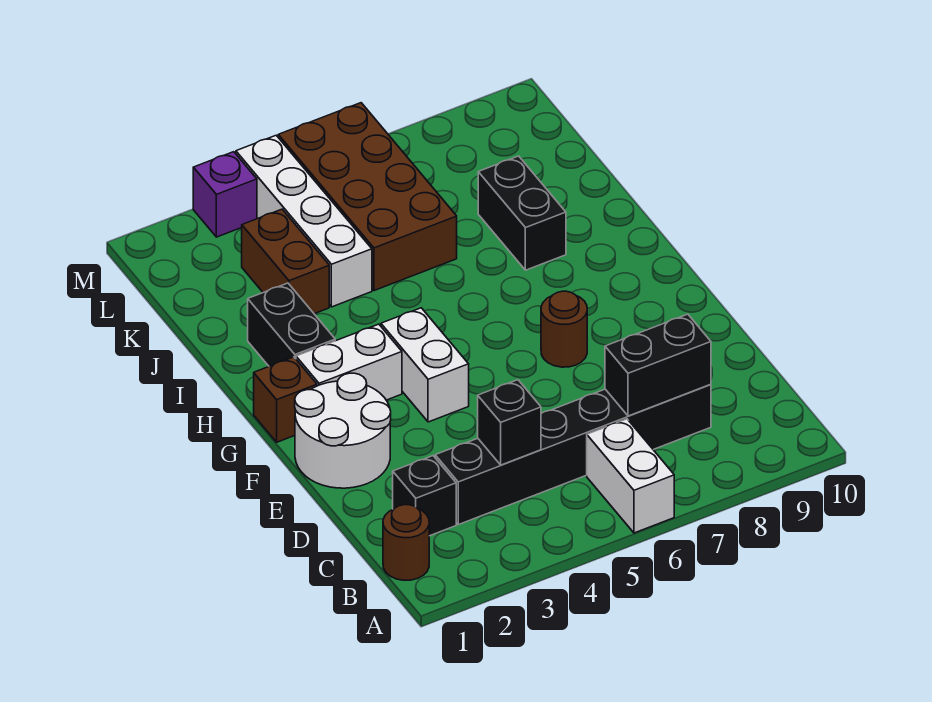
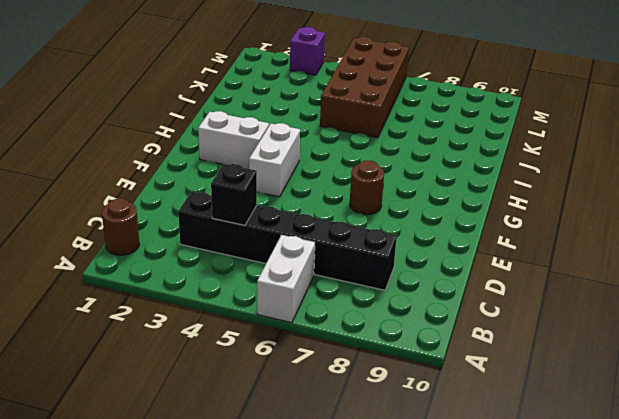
none -> black brick C2 level 1
none -> white round brick E1:F2 level 1
none -> brown brick G1 level 1

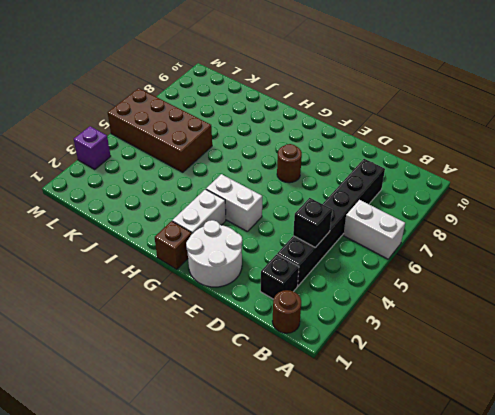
none -> black brick H2:I2 level 1
none -> black brick I8:J8 level 1
none -> brown brick J3:K3 level 1

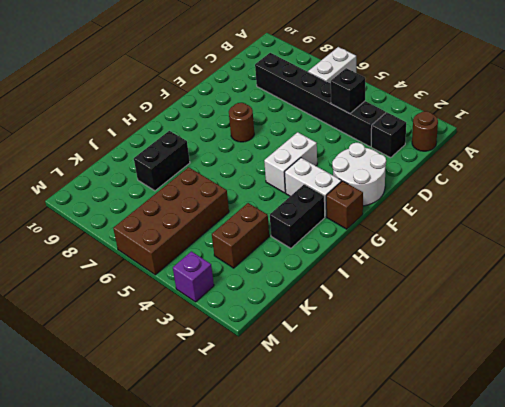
none -> white brick J4:M4 level 1
none -> black brick C7:C8 level 2

